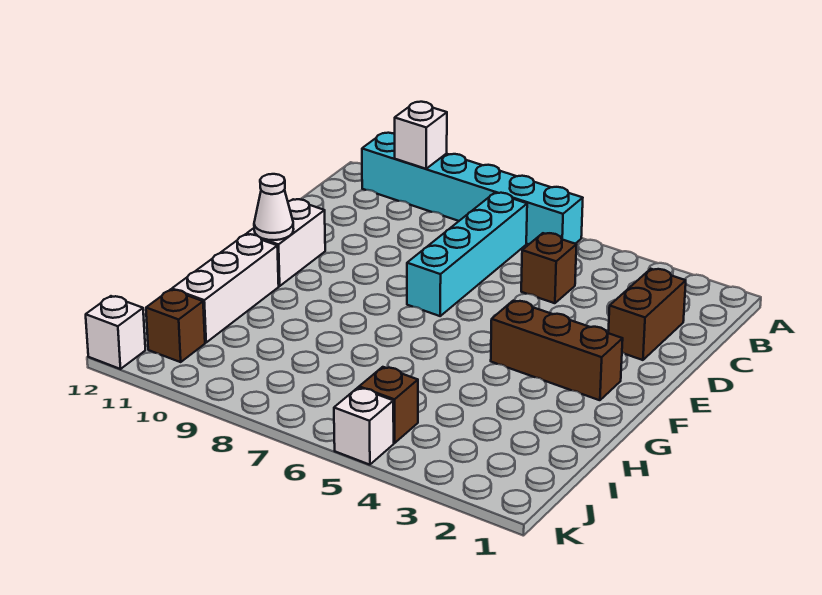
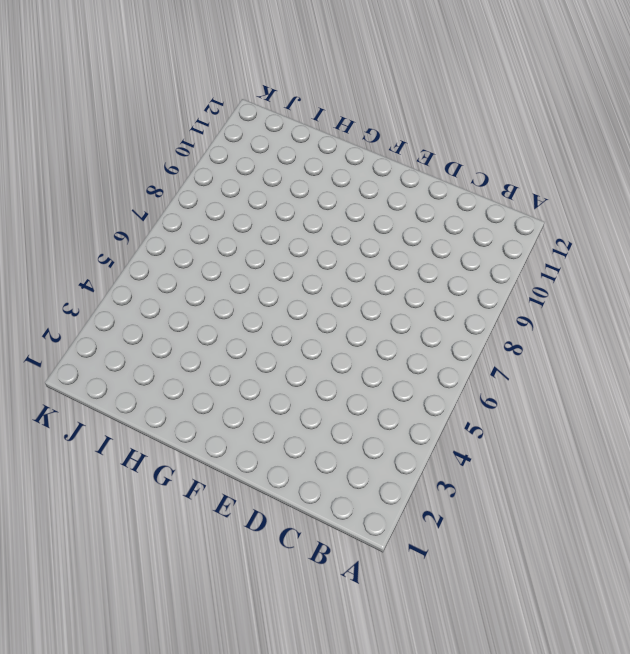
none -> cyan brick A6:A11 level 1
none -> cyan brick B7:E7 level 1
none -> brown brick C2:D2 level 1

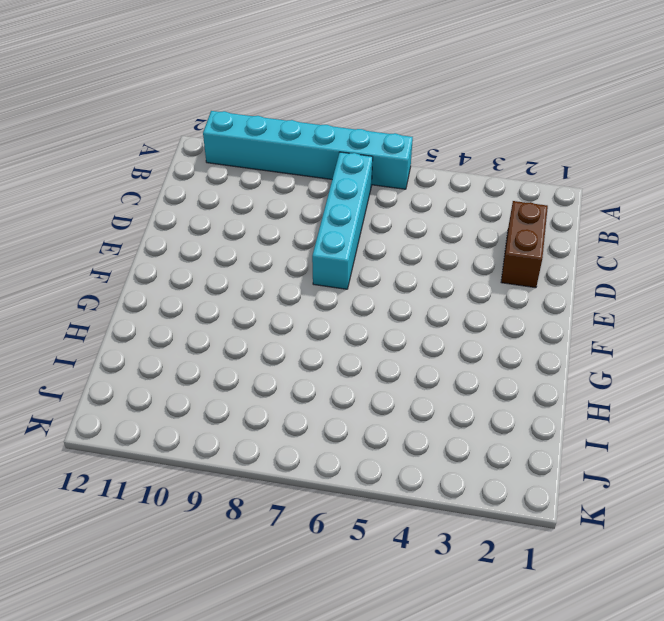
none -> brown brick C5 level 1
none -> white brick E11:F11 level 1
none -> brown brick F2:F4 level 1

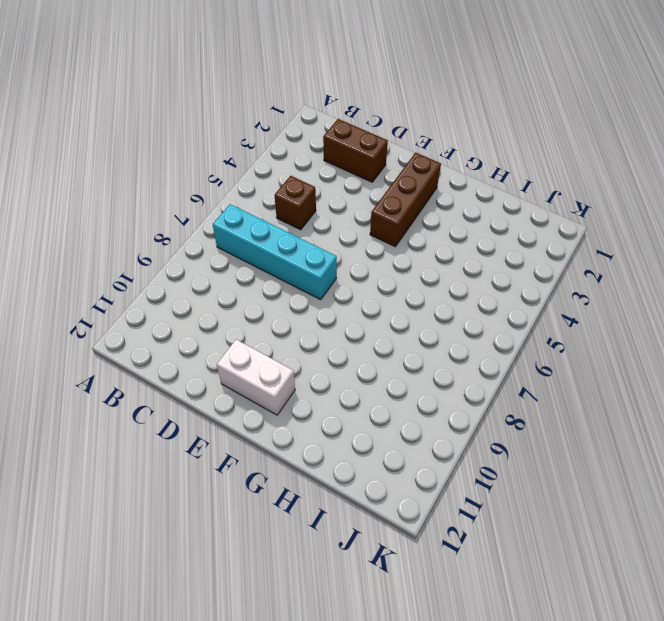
none -> cyan brick A6:A11 level 1
none -> white brick G11:I11 level 1
none -> brown brick J5 level 1

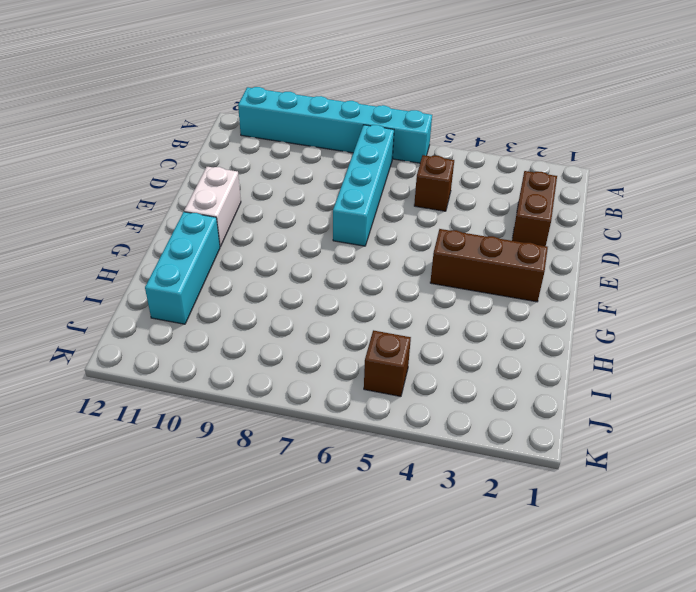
cyan brick G11:I11 level 1 -> white brick G11:I11 level 1
none -> brown brick J11 level 1
none -> white brick K5 level 1
none -> white brick K12 level 1

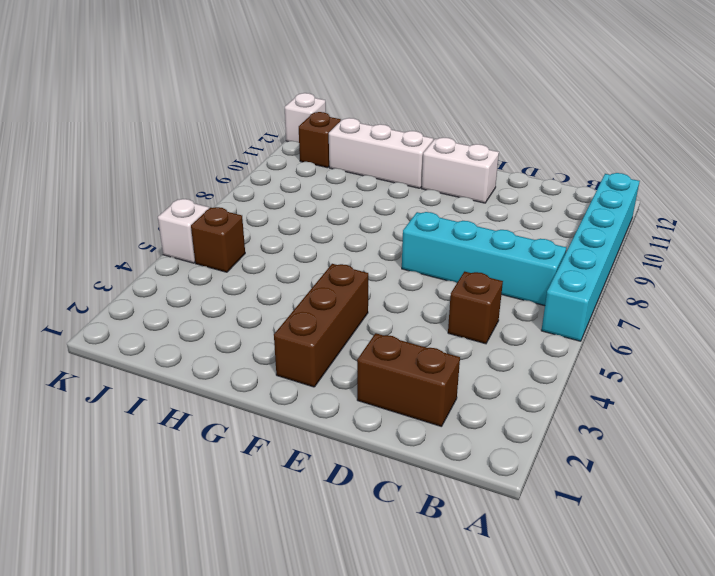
none -> white brick A10 level 2
none -> white cone F11 level 2

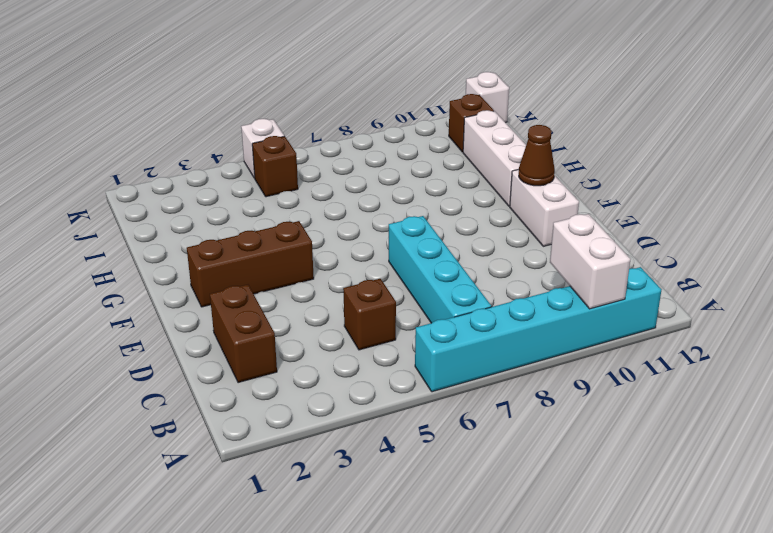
white brick A10:B10 level 2 -> white brick A10 level 2
brown cone F11 level 2 -> white cone F11 level 2

